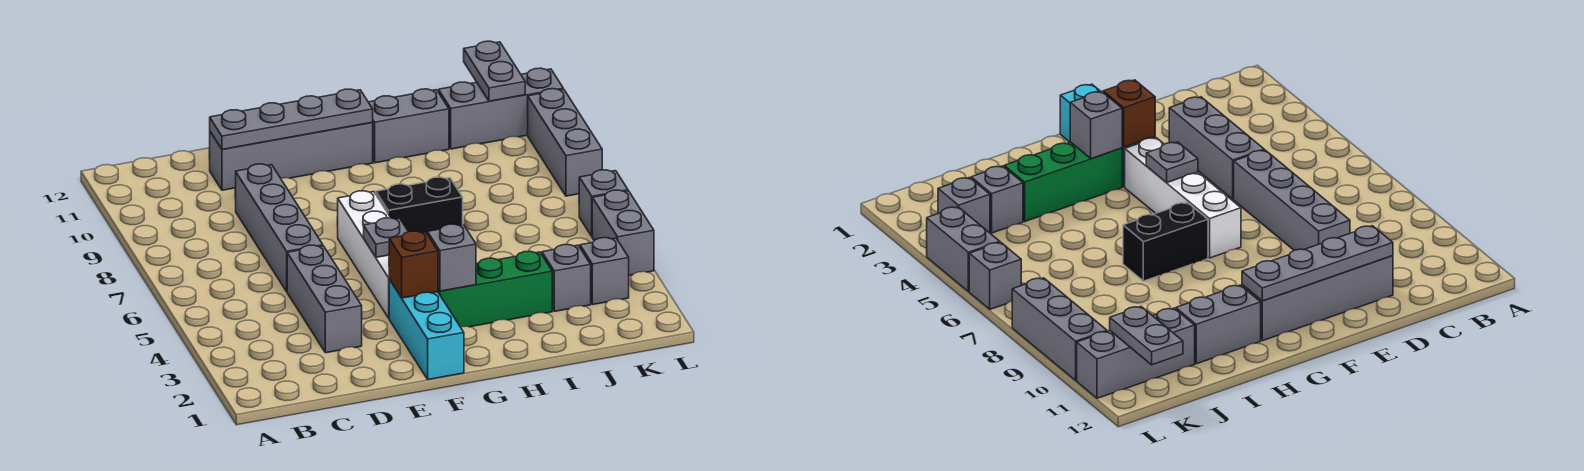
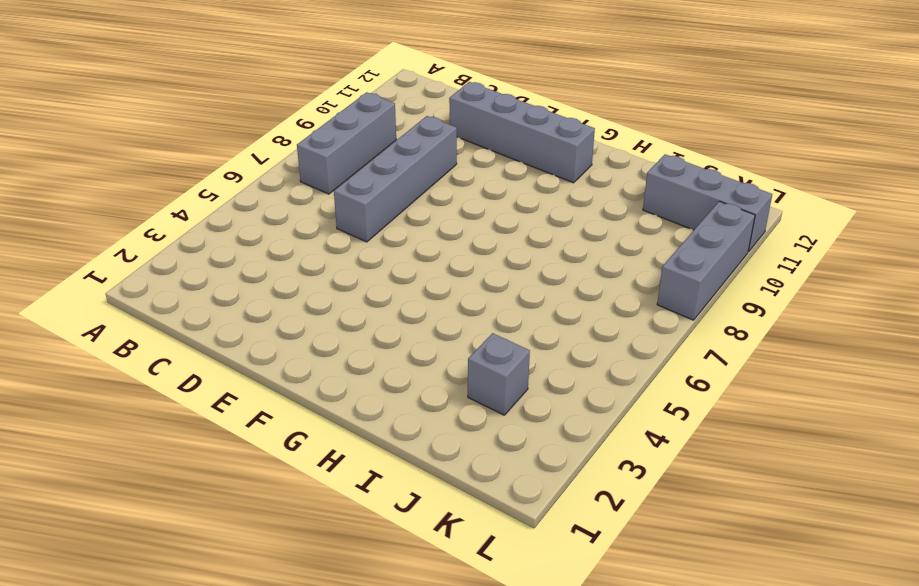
grey brick B7:B9 level 1 -> grey brick D3:D5 level 1
none -> cyan brick F1:F3 level 1
none -> white brick F4:F7 level 1
none -> green brick G3:I3 level 1

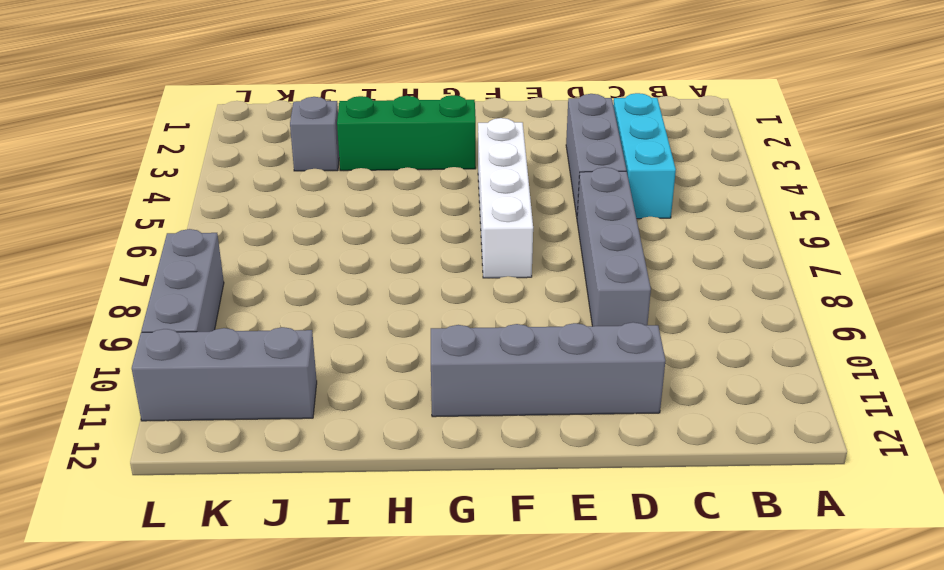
cyan brick C3:C5 level 1 -> cyan brick F1:F3 level 1
none -> black brick G7:H7 level 1
none -> grey brick H11:I11 level 1
none -> grey brick K3 level 1

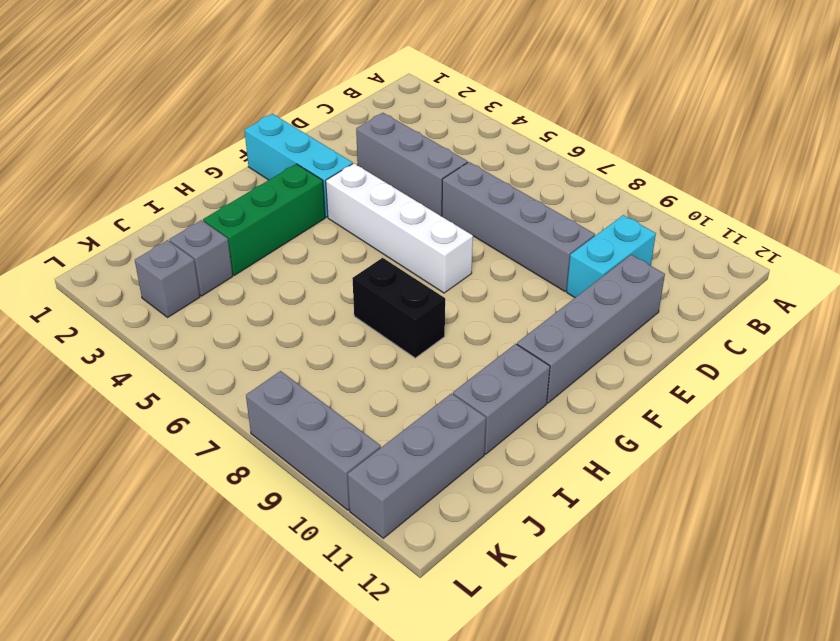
cyan brick C10:D10 level 1 -> none
black brick H7:H8 level 1 -> black brick G7:H7 level 1
none -> grey brick L4:L5 level 1
none -> grey brick L6 level 1
none -> grey plate D11:G11 level 2

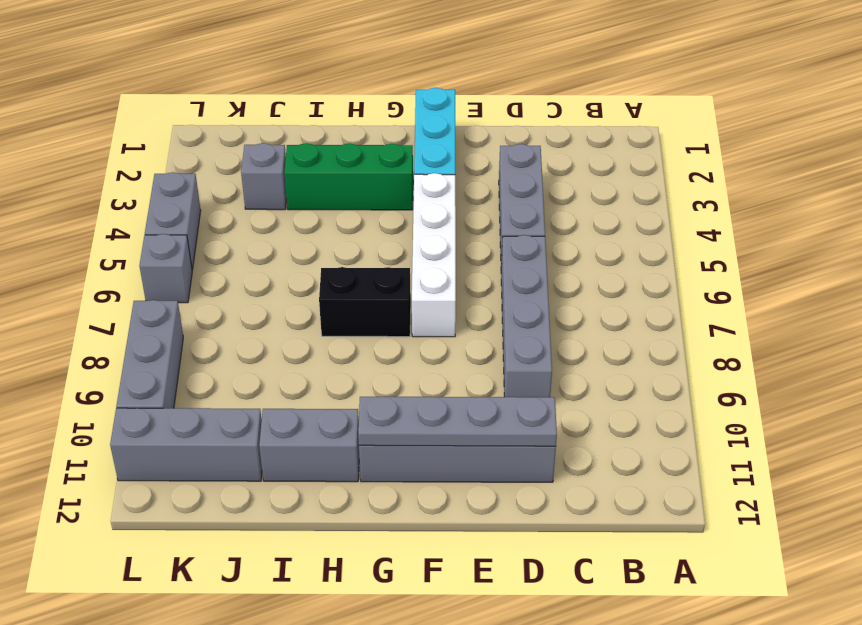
none -> grey brick K3 level 1
none -> brown brick F3 level 2
none -> grey plate F5 level 2

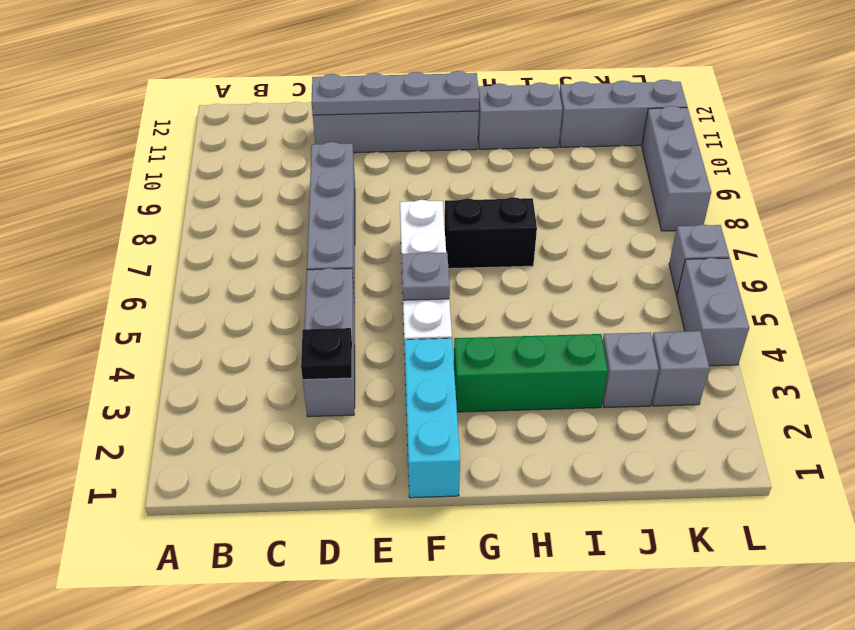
black plate D3 level 2 -> none
none -> brown brick F3 level 2
none -> grey brick G3 level 2
none -> grey plate K11:K12 level 2

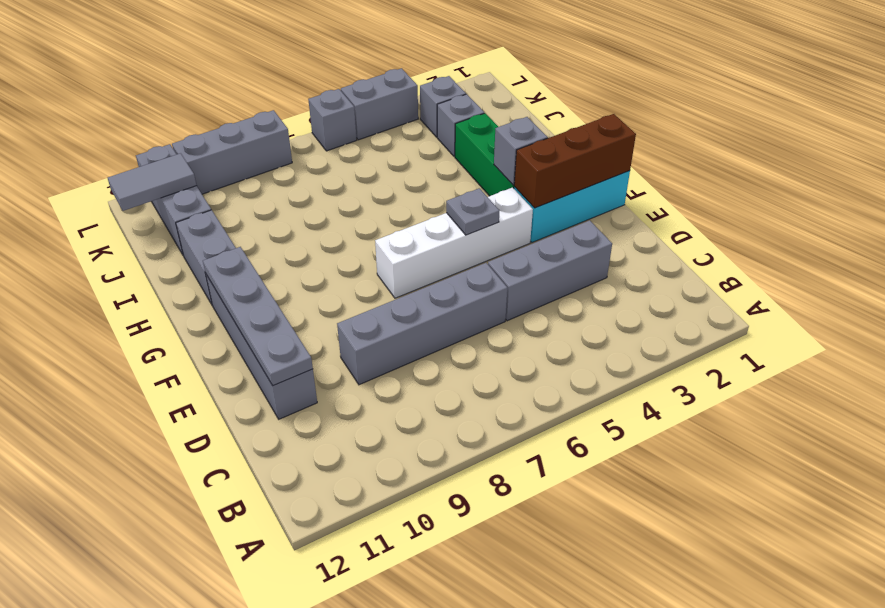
brown brick F1:F3 level 2 -> brown brick F3 level 2
grey tile K11:K12 level 2 -> grey plate K11:K12 level 2
none -> black brick G7:H7 level 1

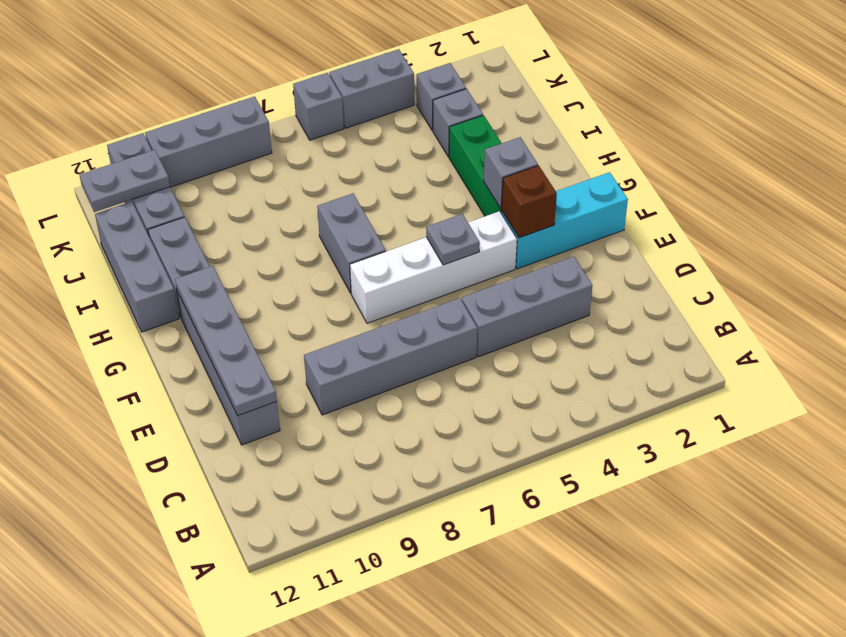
grey brick G7:H7 level 1 -> black brick G7:H7 level 1
grey brick H12:J12 level 1 -> none

